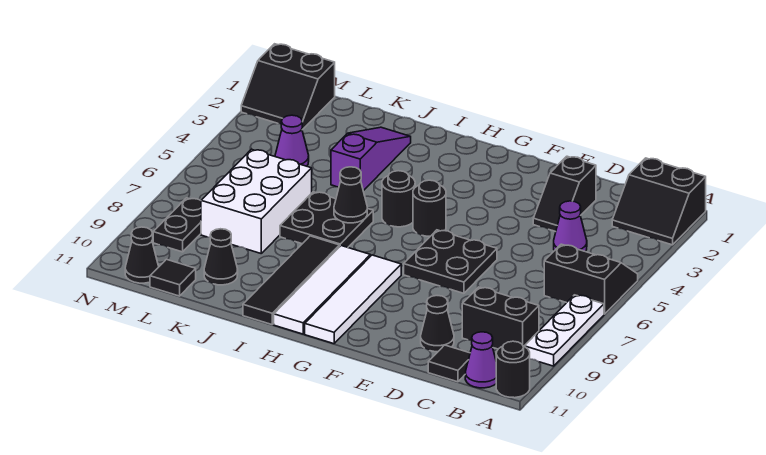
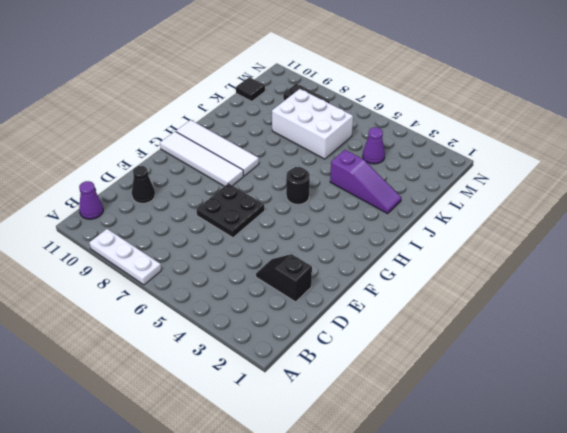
none -> black slope A1:B2 level 1 top 1
none -> black slope A5:B6 level 1 top 6
none -> black round brick A11 level 1

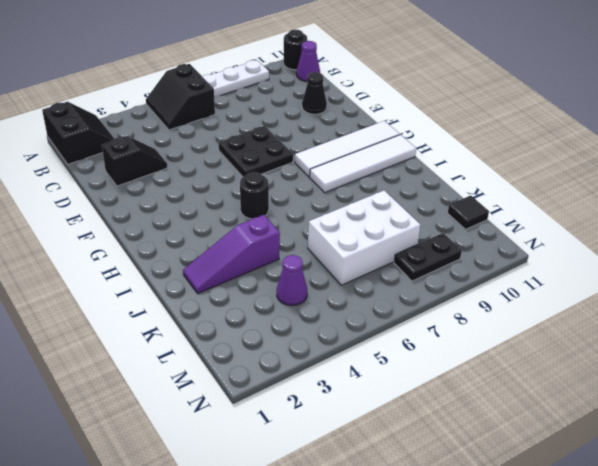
none -> black brick B9:C9 level 1
none -> purple cone C4 level 1
none -> black tile C11 level 1

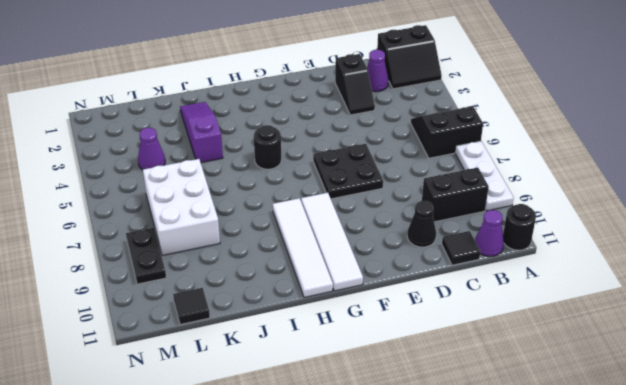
purple cone C2 level 1 -> purple cone C4 level 1
none -> black round brick G5 level 1
none -> black plate I6:J7 level 1
none -> black tile I8:I11 level 1

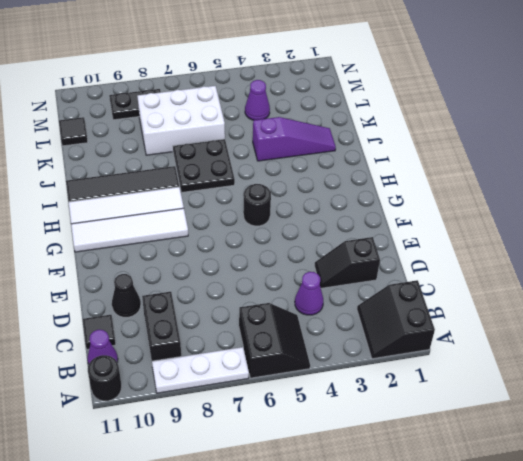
none -> black plate E6:F7 level 1
none -> black round brick H5 level 1
none -> black cone K10 level 1

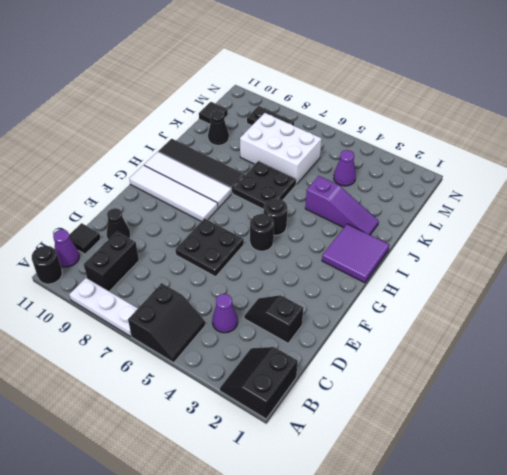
purple tile H1:I2 level 1 -> none
none -> black slope M1:N2 level 1 top 1
none -> black cone M11 level 1
none -> black cone I6 level 2

